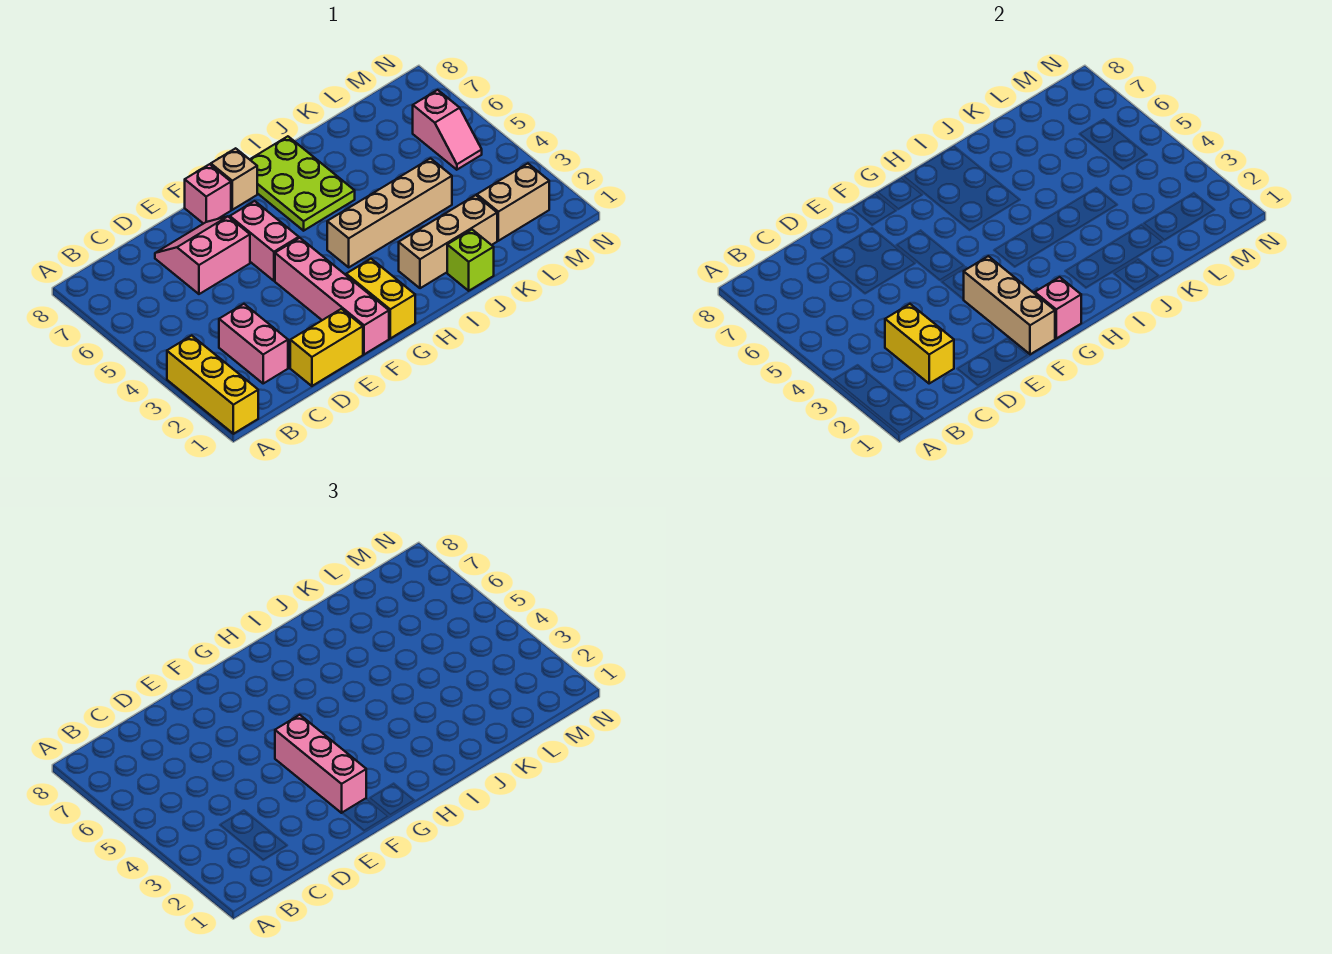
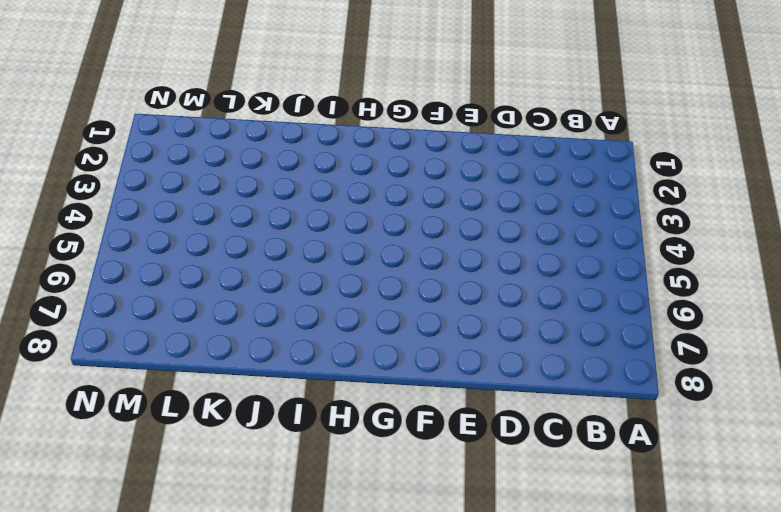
none -> yellow brick A1:A3 level 1
none -> pink brick C2:C3 level 1
none -> yellow brick D1:E1 level 1

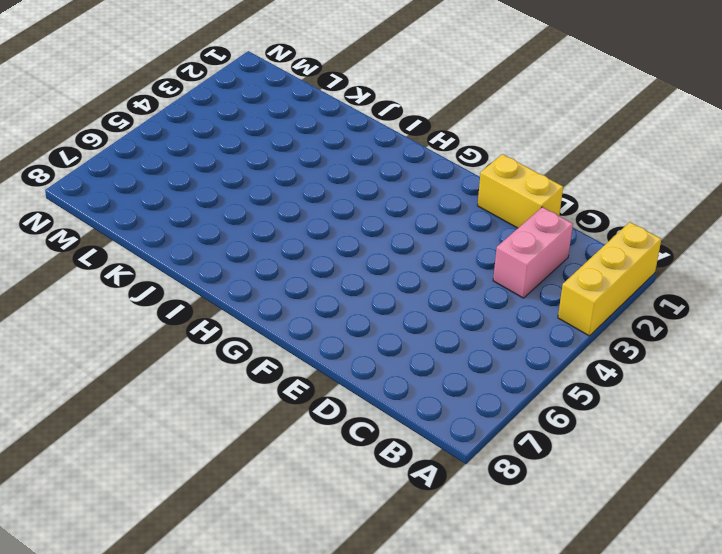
none -> pink slope D6:E7 level 1 top 6
none -> pink brick F1:F4 level 1
none -> pink brick F5:F6 level 1

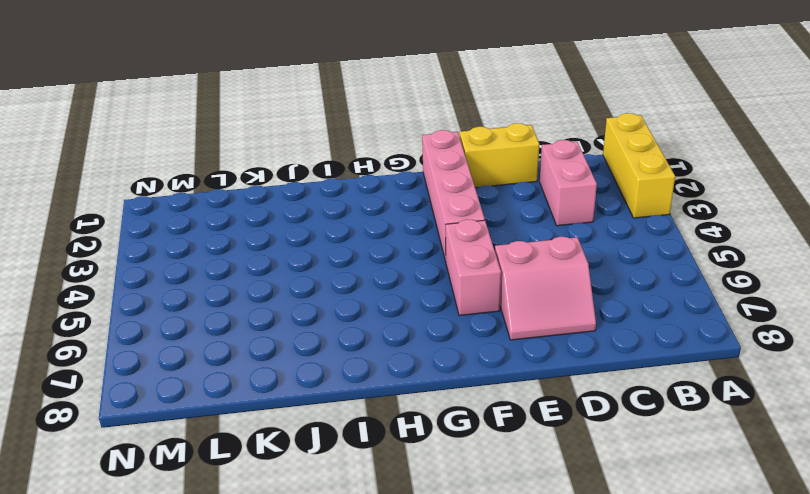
none -> pink brick F8 level 1
none -> yellow brick G1:G2 level 1
none -> tan brick G8 level 1

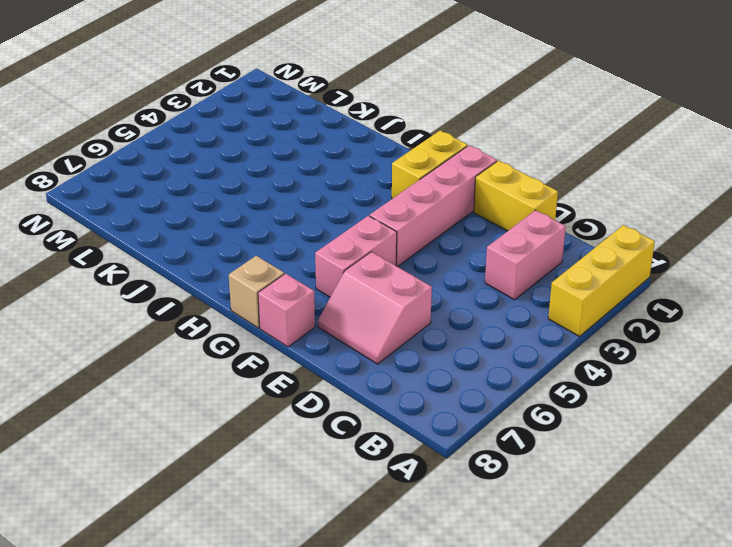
none -> tan brick H4:K4 level 1
none -> lime plate H6:I8 level 1
none -> tan brick I2:K2 level 1

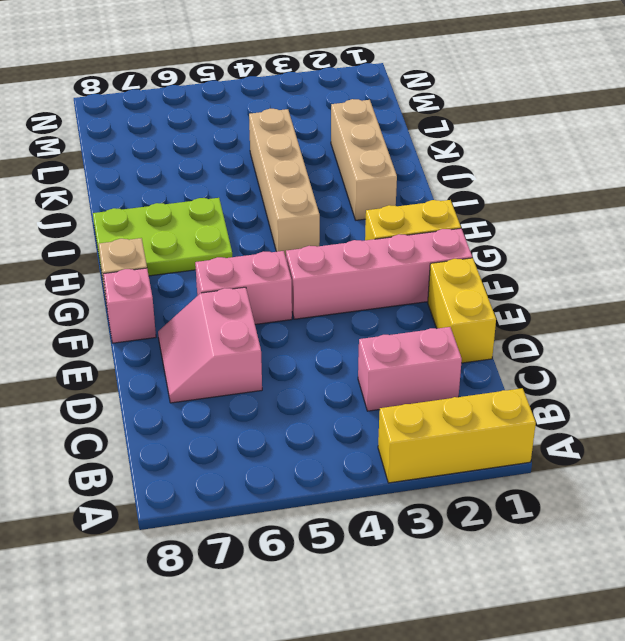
none -> lime brick J1 level 1
none -> tan brick L2:M2 level 1
none -> pink slope M5:M6 level 1 top 6

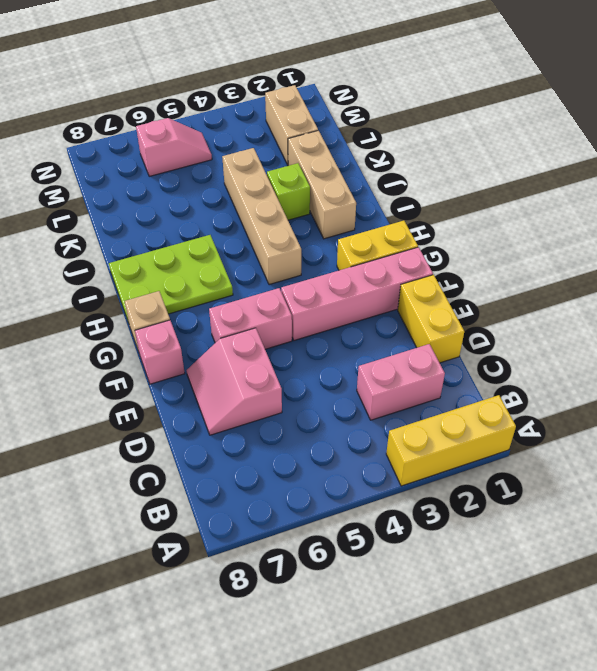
lime brick J3 level 1 -> lime brick J1 level 1
none -> yellow brick C2:C3 level 2
none -> tan brick F1:F3 level 2
none -> pink brick G1 level 2

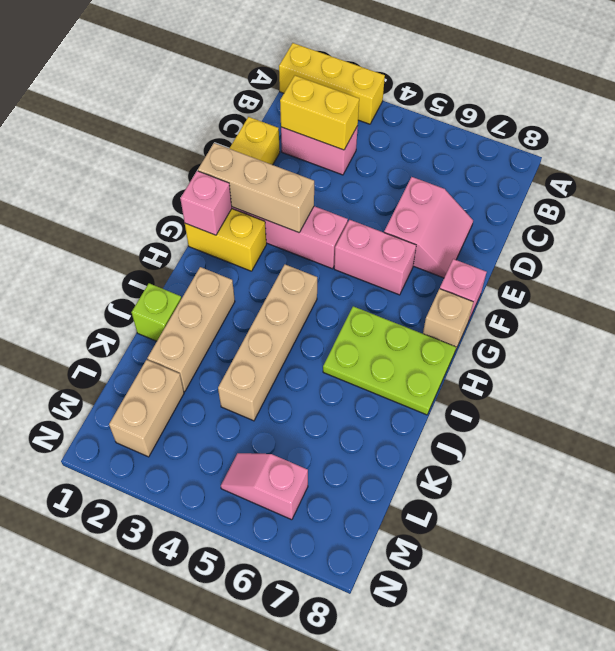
none -> pink brick F2:F4 level 3

